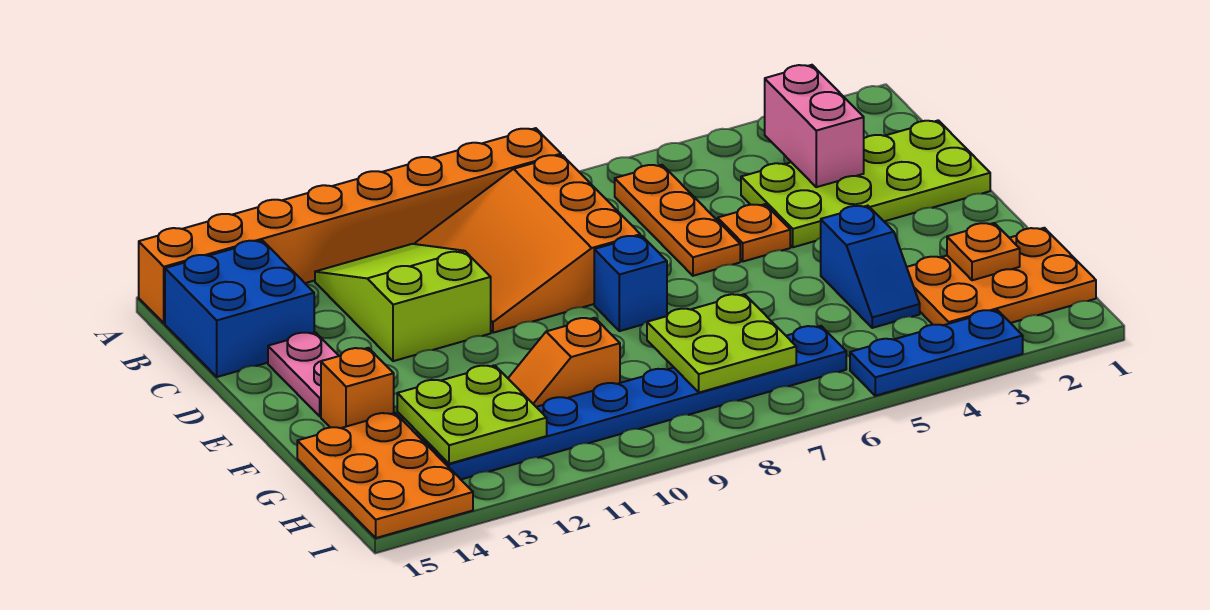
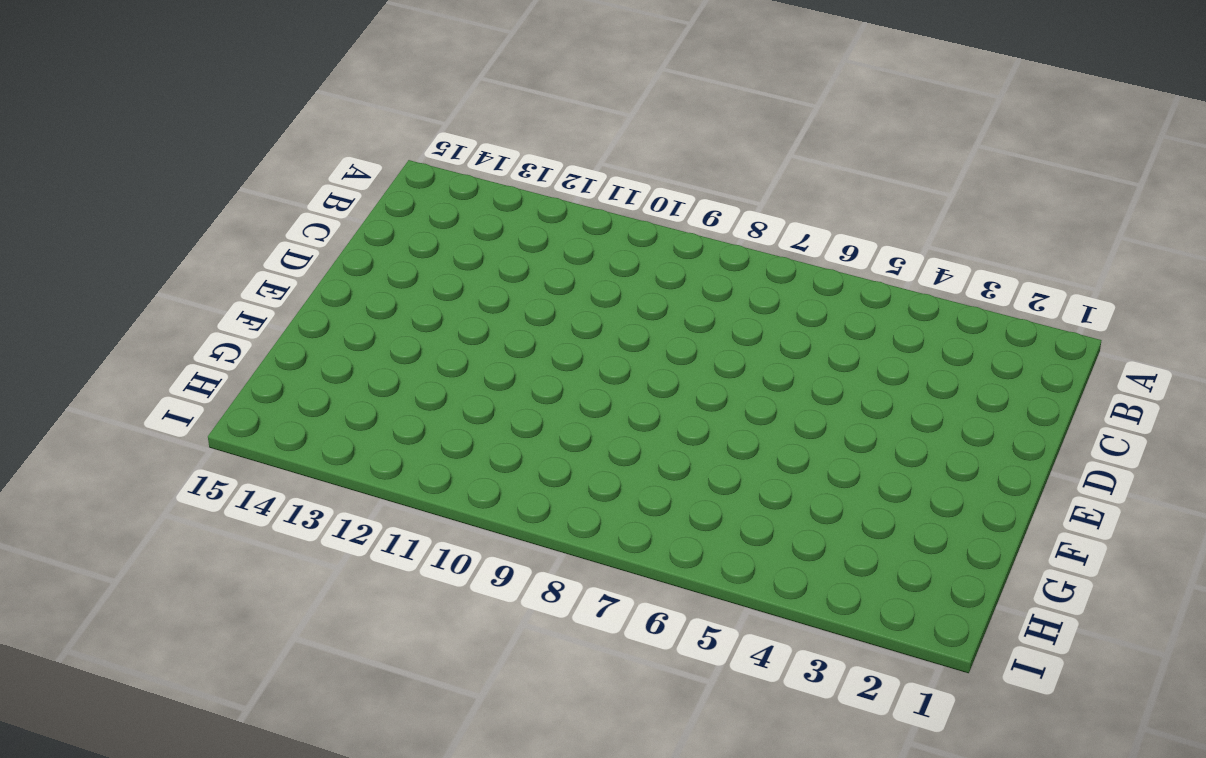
none -> orange brick A8:A15 level 1
none -> orange plate B6:D6 level 1
none -> orange slope B8:D10 level 1 top 8

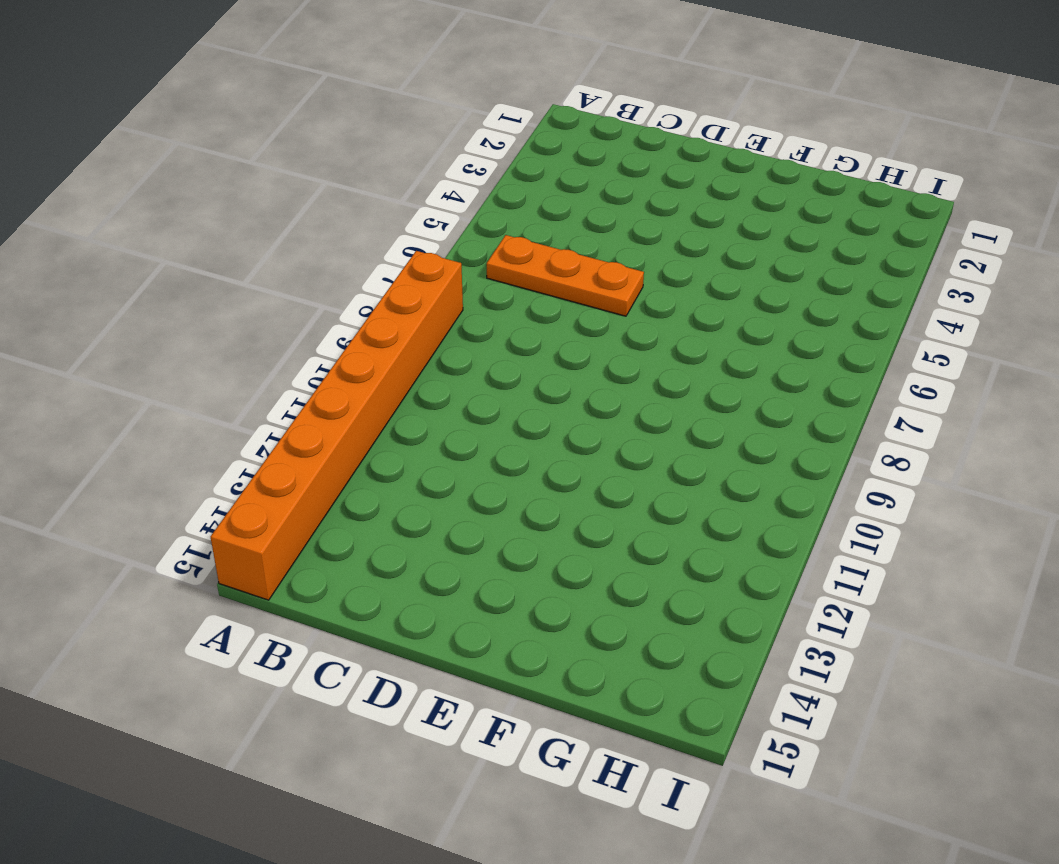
none -> orange slope B8:D10 level 1 top 8
none -> lime slope B11:D12 level 1 top D
none -> blue brick B14:C15 level 1

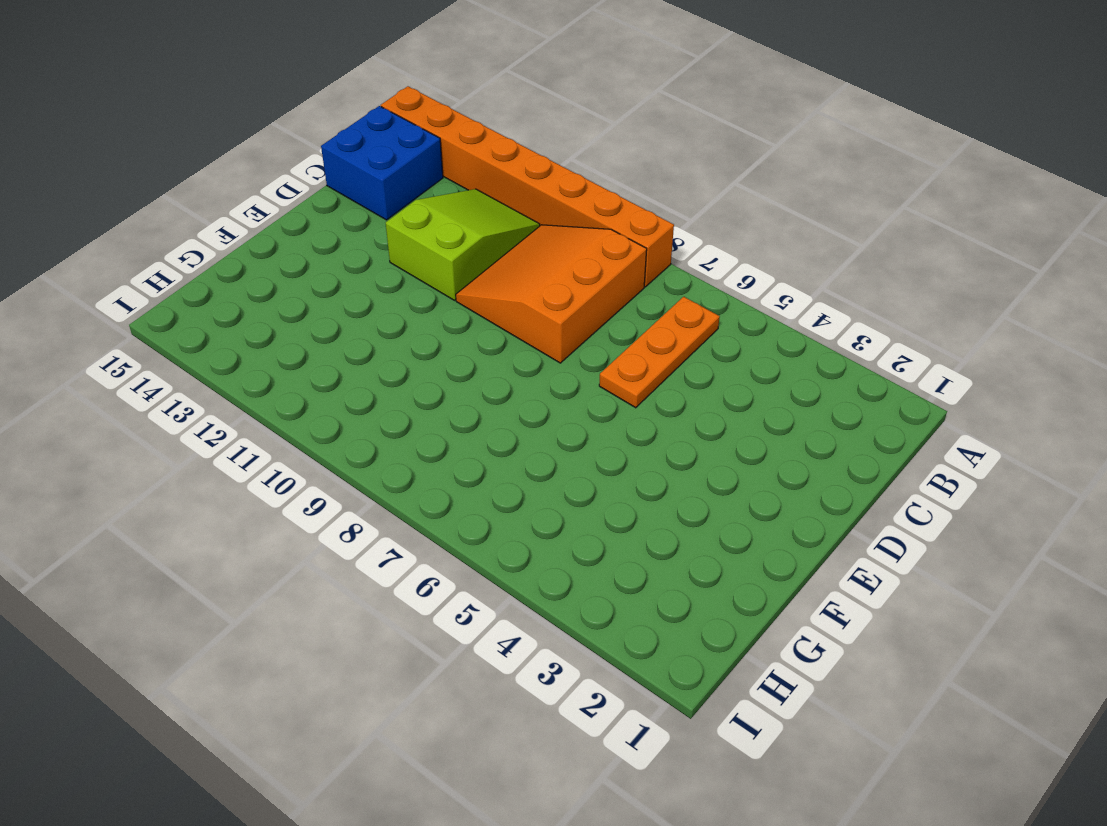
none -> lime plate C1:D4 level 1
none -> orange plate D5 level 1
none -> pink plate D14:E14 level 1

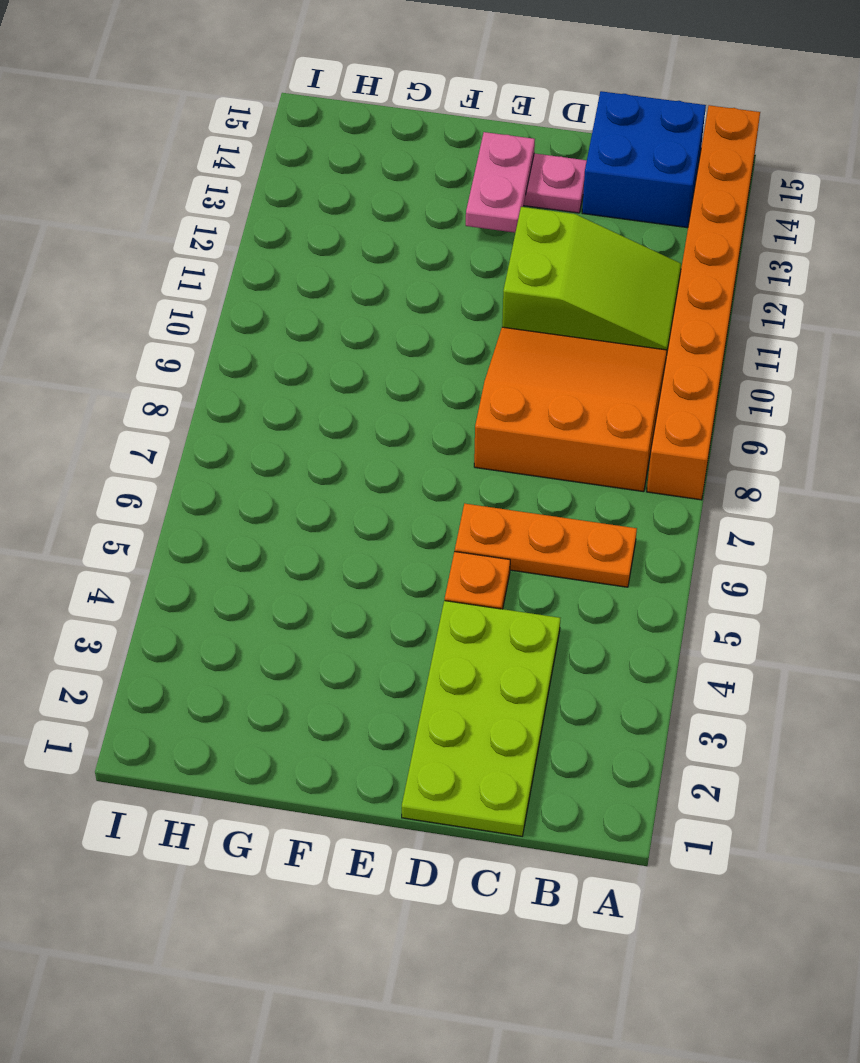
pink plate E13:E14 level 2 -> none
none -> blue brick E8 level 1
none -> blue slope F4:G4 level 1 top F
none -> orange brick F14 level 1

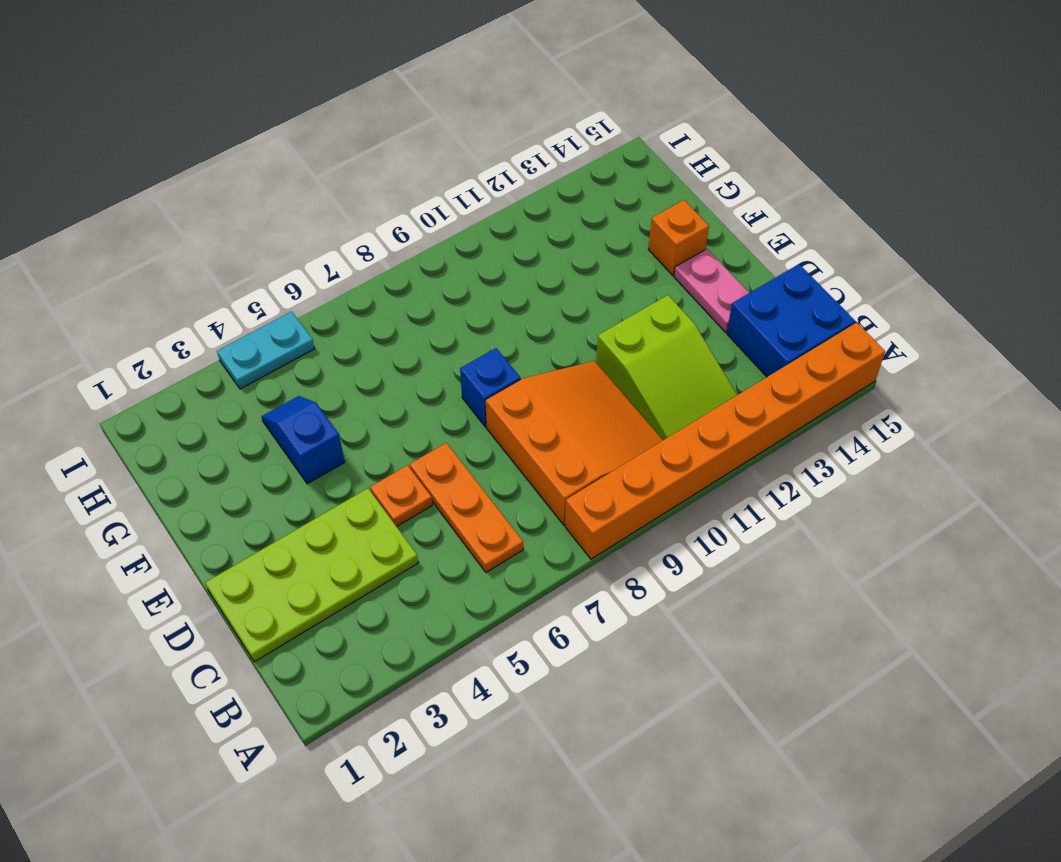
cyan plate I4:I5 level 1 -> blue plate I3:I5 level 1
none -> orange plate G1:H3 level 1
none -> orange slope G10:G11 level 1 top 10
none -> orange plate G14:I15 level 1

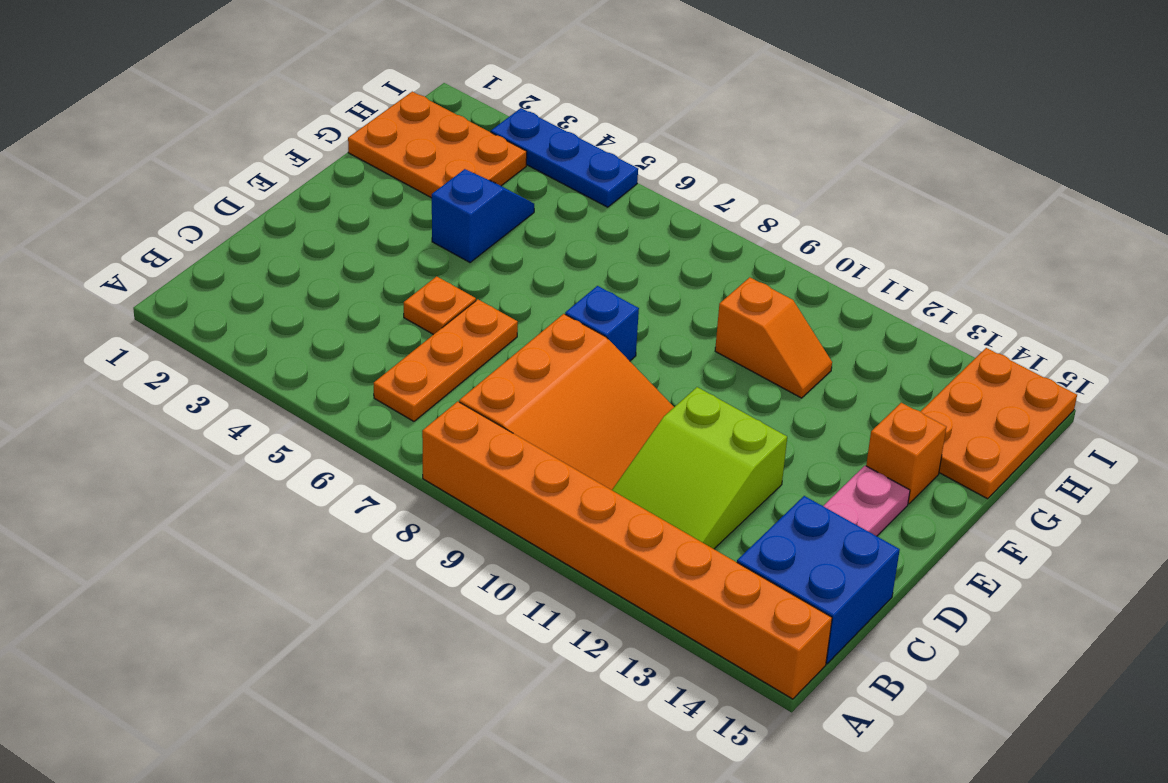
none -> lime plate C1:D4 level 1
none -> blue plate H6:H13 level 1
none -> pink brick B3:C3 level 2

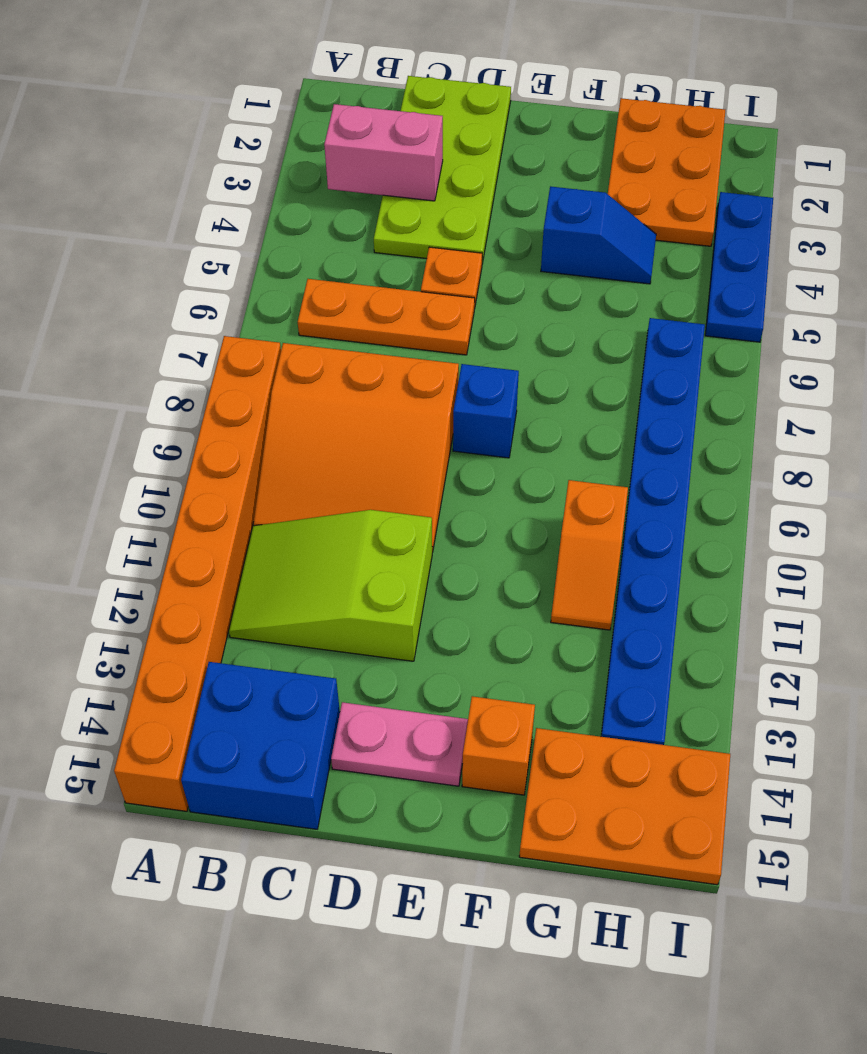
none -> orange plate G2 level 2
none -> lime plate G7:H8 level 2
none -> lime plate G12:H13 level 2

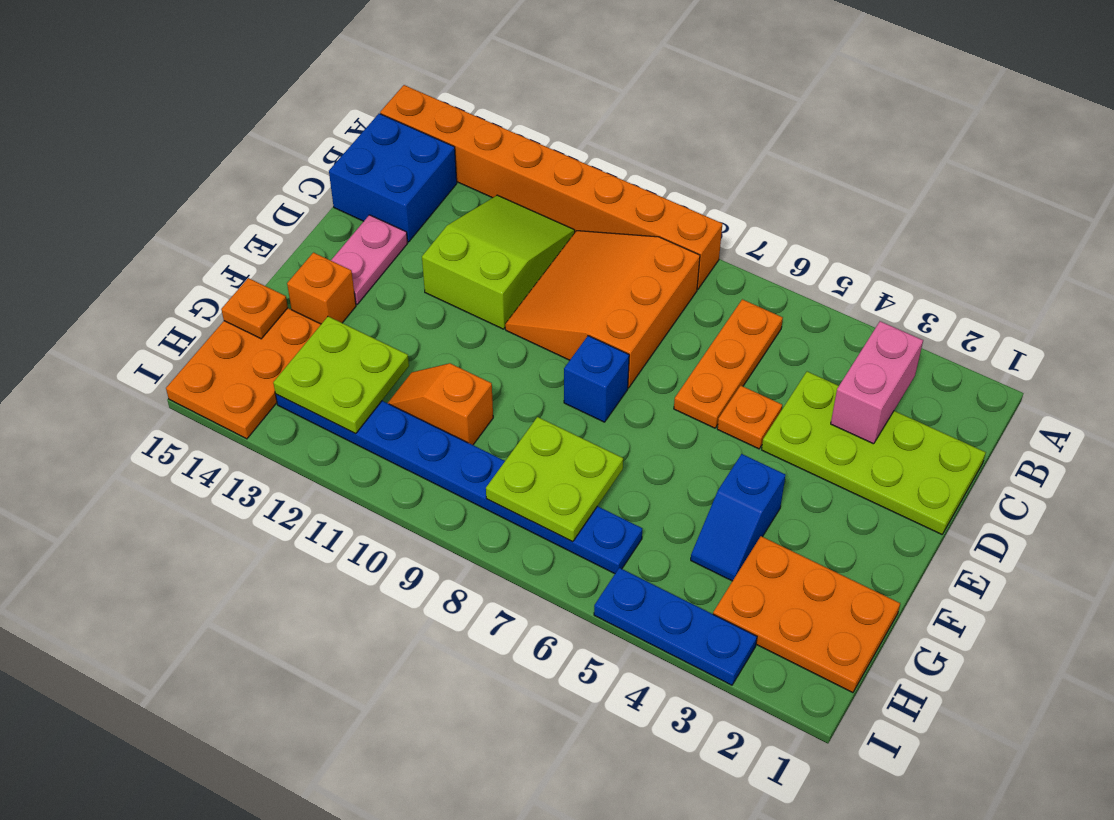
orange plate G15 level 2 -> orange plate G2 level 2

